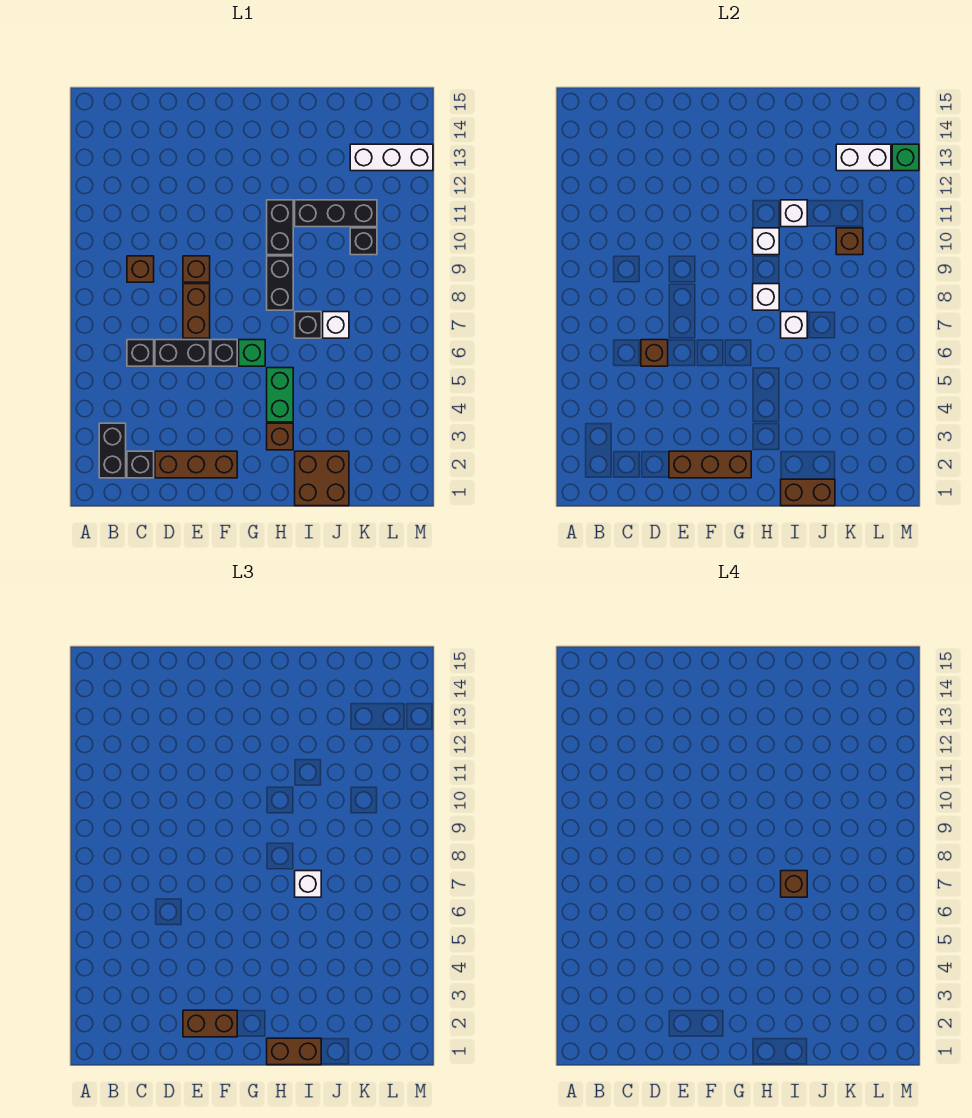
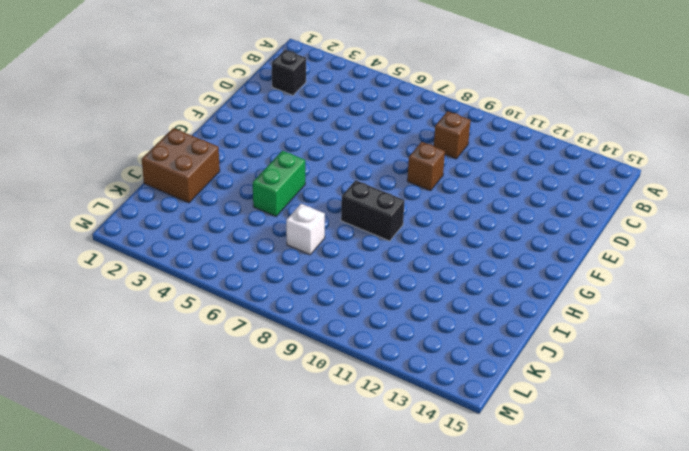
green brick H5:I5 level 1 -> green brick H4:H5 level 1
none -> black brick B2:B3 level 1
none -> black brick C6 level 1
none -> brown brick D2:F2 level 1
none -> black brick D6:E6 level 1

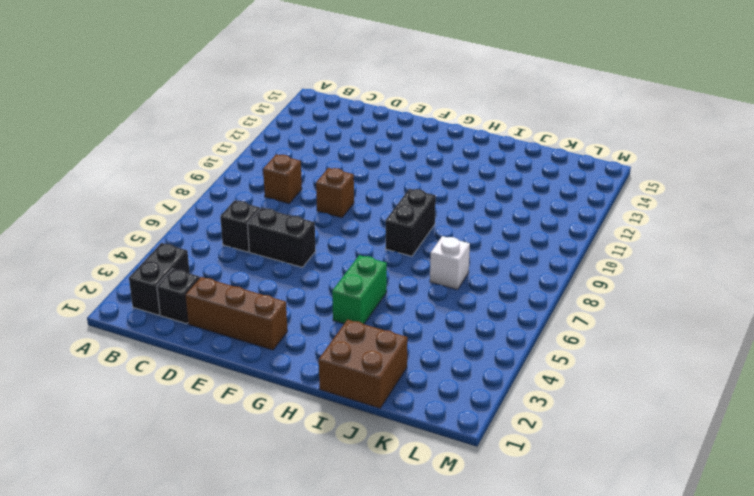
none -> brown brick E7:E8 level 1
none -> black brick F6 level 1
none -> green brick G6 level 1
none -> brown brick H3 level 1

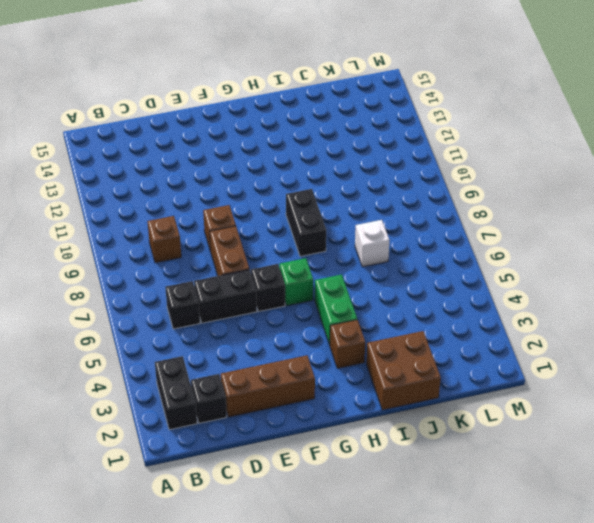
none -> black brick H10:H11 level 1
none -> black brick I7 level 1
none -> black brick I11:K11 level 1
none -> black brick K10 level 1

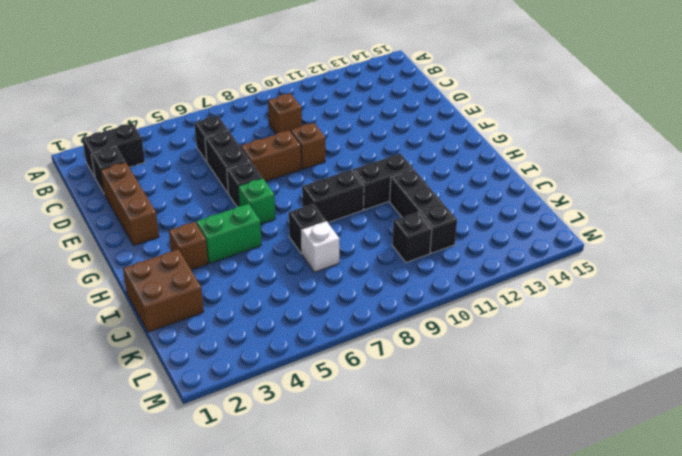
none -> white brick K13:M13 level 1
none -> brown brick D6 level 2
none -> brown brick E2:G2 level 2
none -> white brick H8 level 2

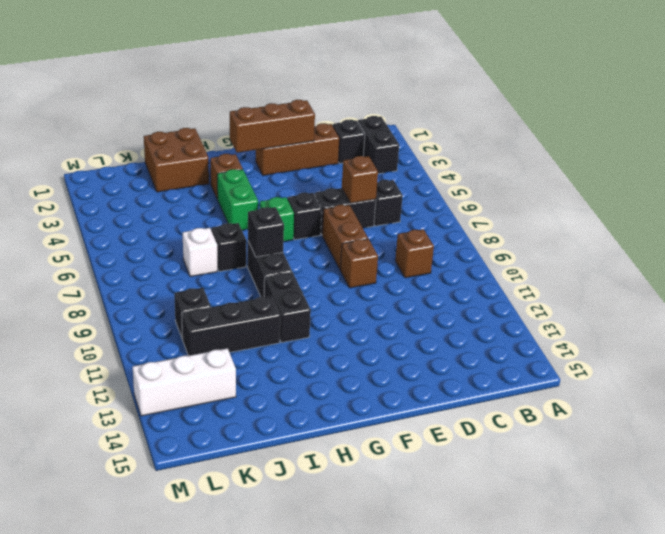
black brick H8 level 2 -> white brick H8 level 2
none -> white brick H10 level 2
none -> brown brick I1:J1 level 2
none -> white brick I7 level 2
none -> white brick I11 level 2

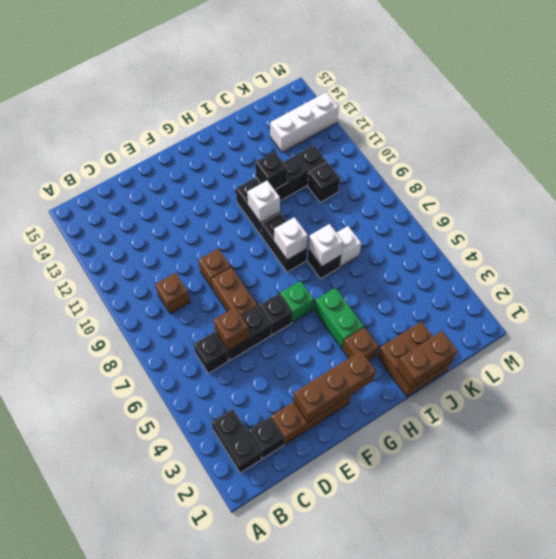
black brick I11 level 2 -> white brick I11 level 2
none -> brown brick K10 level 2
none -> white brick K13:L13 level 2
none -> green brick M13 level 2
none -> brown brick E2:F2 level 3

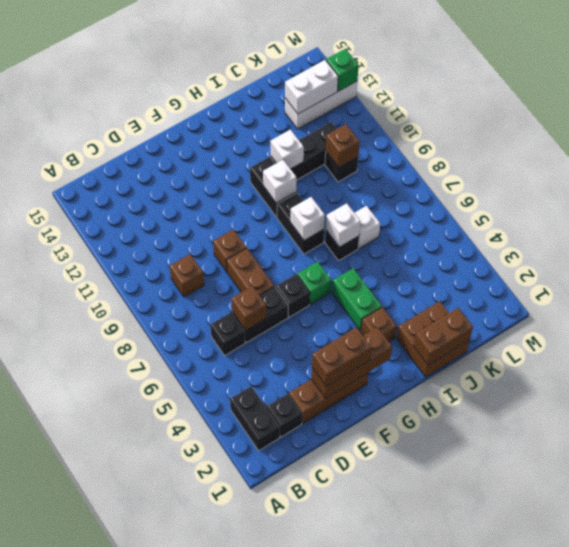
none -> brown brick H1:I1 level 3
none -> white brick I7 level 3
none -> brown brick I7 level 4

